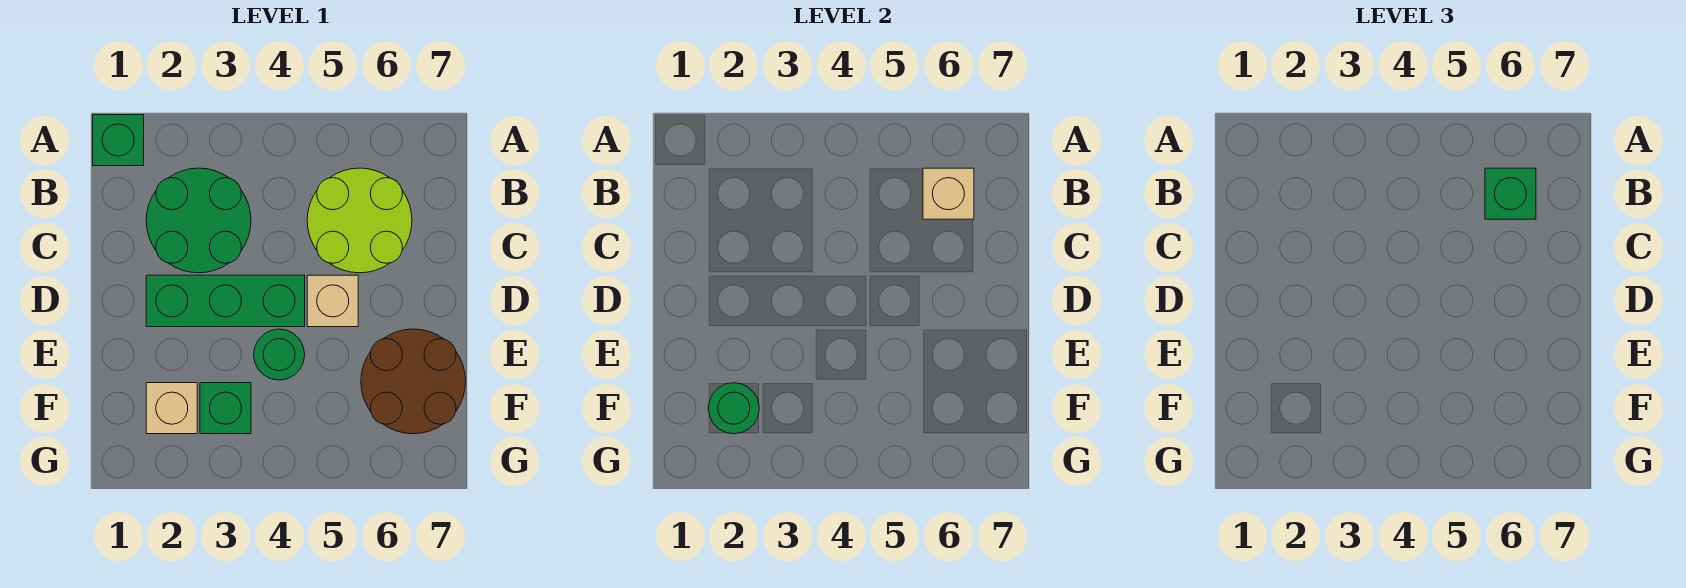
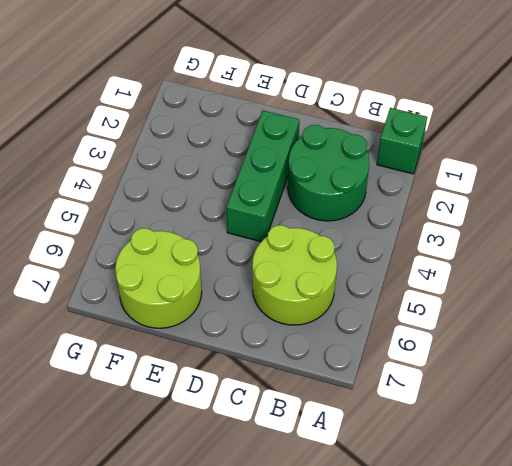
lime round brick E6:F7 level 1 -> brown round brick E6:F7 level 1
none -> tan brick D5 level 1
none -> green round brick E4 level 1
none -> tan brick F2 level 1

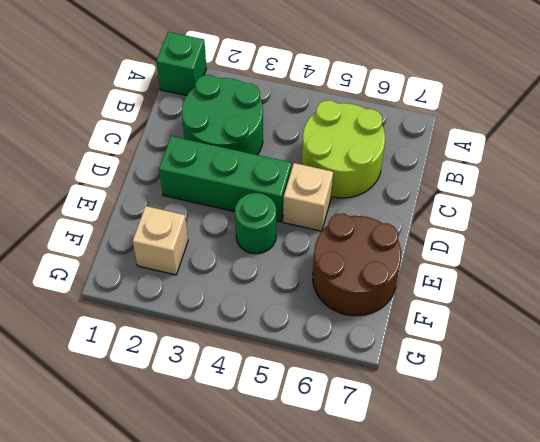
none -> green brick F3 level 1
none -> tan brick B6 level 2
none -> green round brick F2 level 2

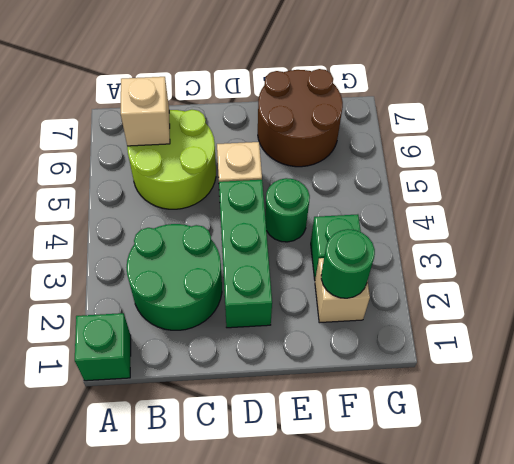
none -> green brick B6 level 3

